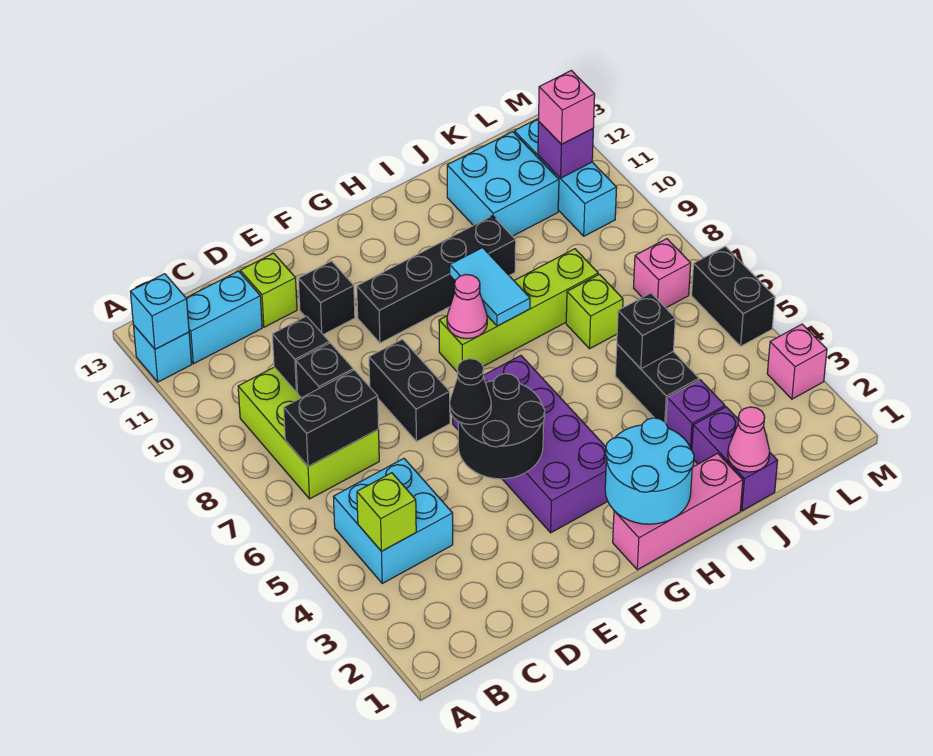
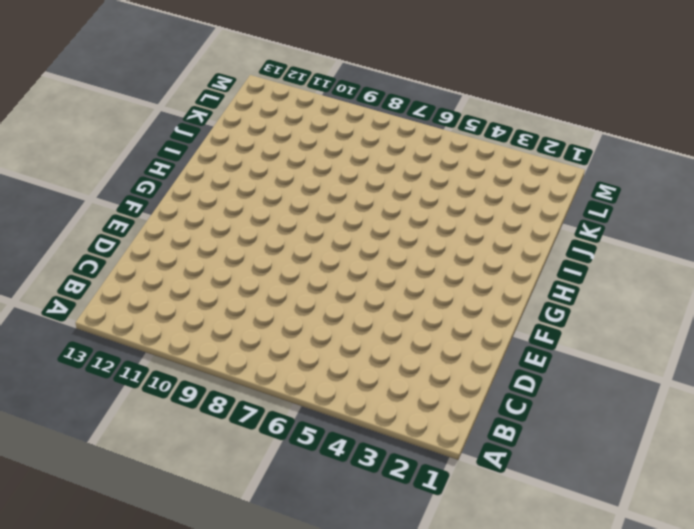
none -> cyan brick A12 level 1
none -> cyan brick B4:C5 level 1
none -> lime brick B7:C9 level 1
none -> cyan brick B12:C12 level 1

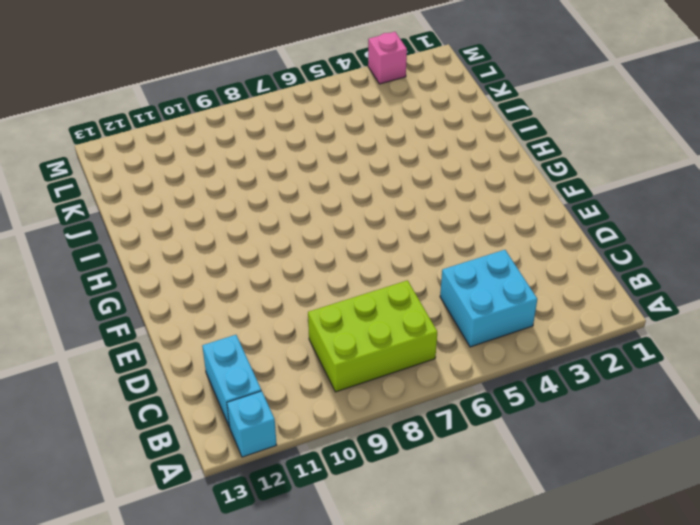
none -> lime brick D12 level 1
none -> black brick E7:E8 level 1
none -> black brick E11 level 1
none -> purple brick F3:G6 level 1

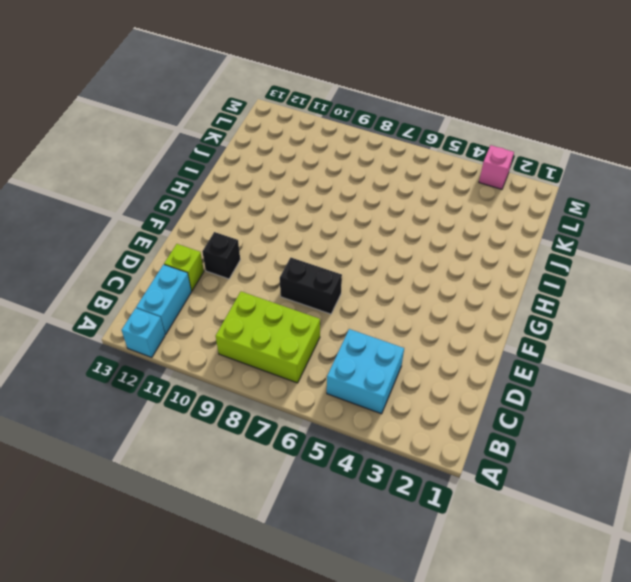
none -> purple brick F3:G6 level 1
none -> black brick F10:I10 level 1
none -> pink brick G1:I1 level 1
none -> lime brick G8:J8 level 1

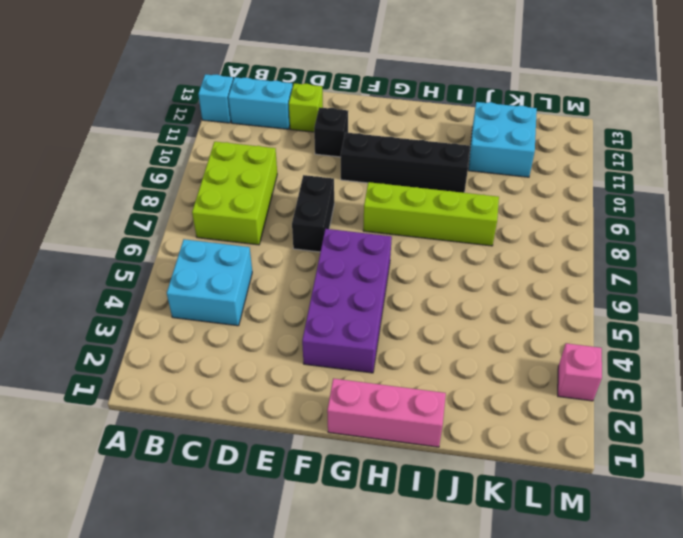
none -> purple brick J1:J2 level 1
none -> purple brick J3 level 1
none -> black brick J4:J5 level 1
none -> lime brick J7 level 1

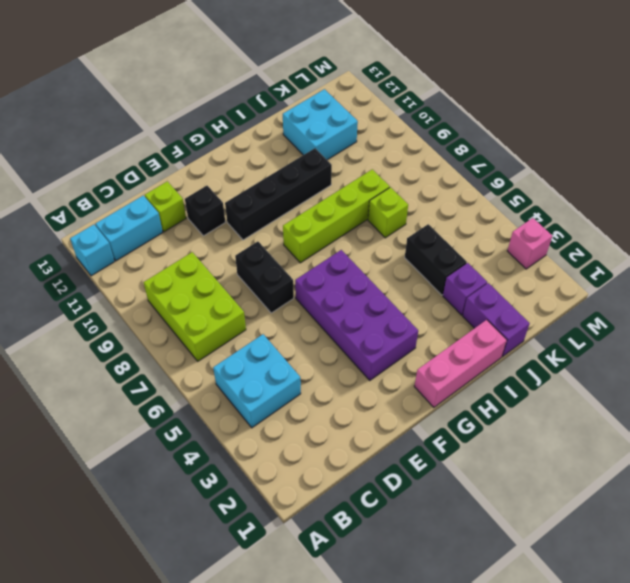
none -> pink brick L7 level 1
none -> cyan brick L10:L12 level 1
none -> black brick M5:M6 level 1
none -> cyan brick A12 level 2

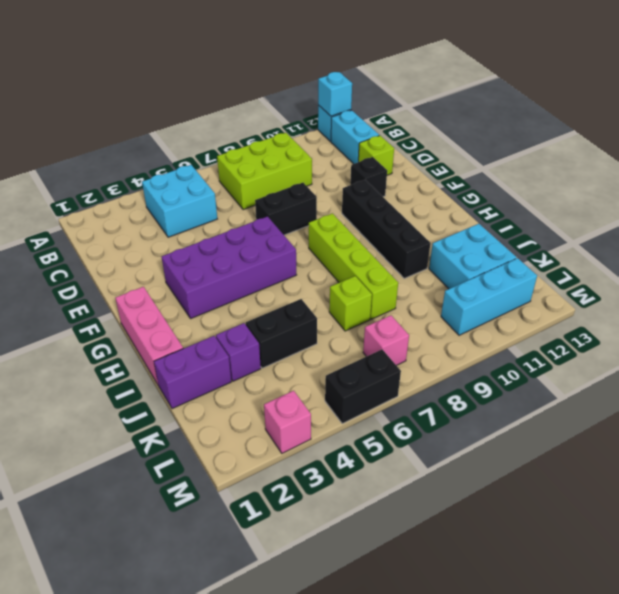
none -> lime brick B4 level 2
none -> black brick B7:C7 level 2
none -> black brick C8 level 2
none -> black brick C9 level 2

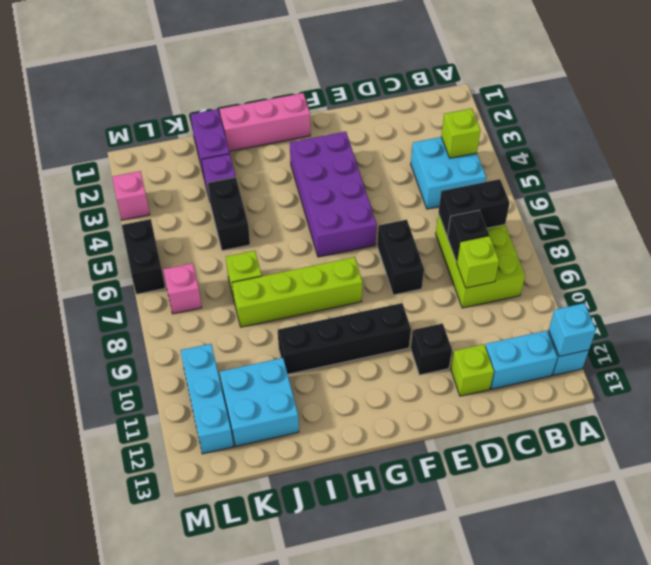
lime brick C9 level 2 -> black brick C9 level 2
none -> black round brick E4:F5 level 2
none -> cyan round brick G1:H2 level 2
none -> pink cone G8 level 2
none -> cyan tile H8:H9 level 2

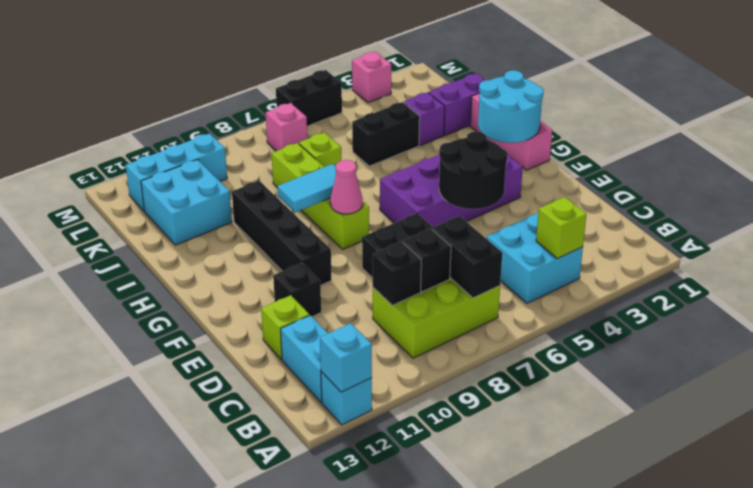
none -> pink cone J1 level 2
none -> black brick J5 level 2
none -> purple brick L11 level 2
none -> black cone E5 level 3

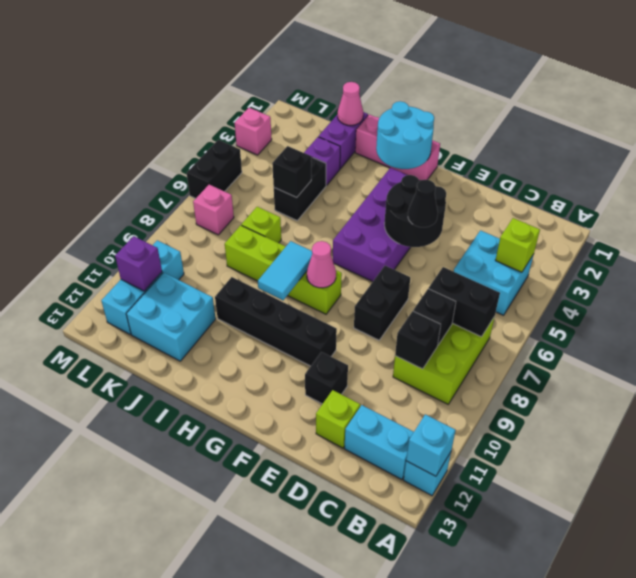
none -> pink brick L11 level 3

